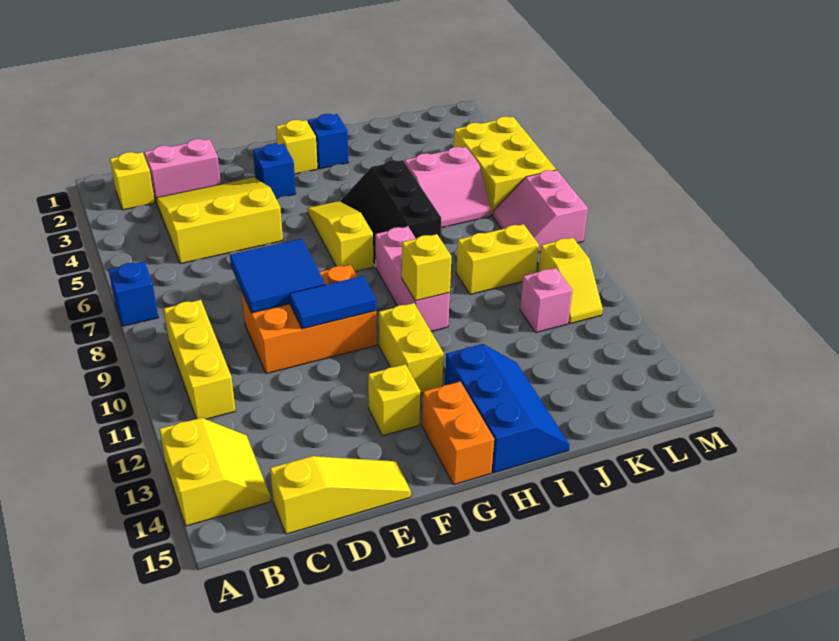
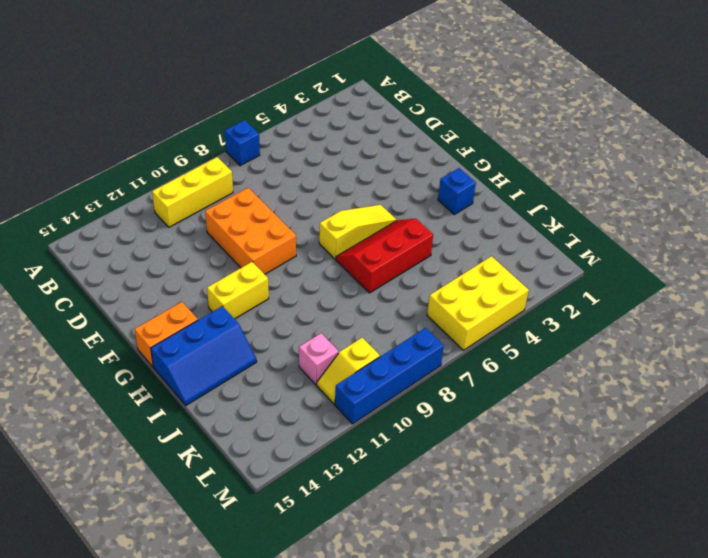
red slope H5:I7 level 1 top I -> black slope H5:I7 level 1 top I
blue brick M8:M11 level 1 -> pink slope L7:M8 level 1 top M
none -> yellow slope A13:B14 level 1 top A
none -> yellow brick B2 level 1
none -> pink brick C2:D2 level 1

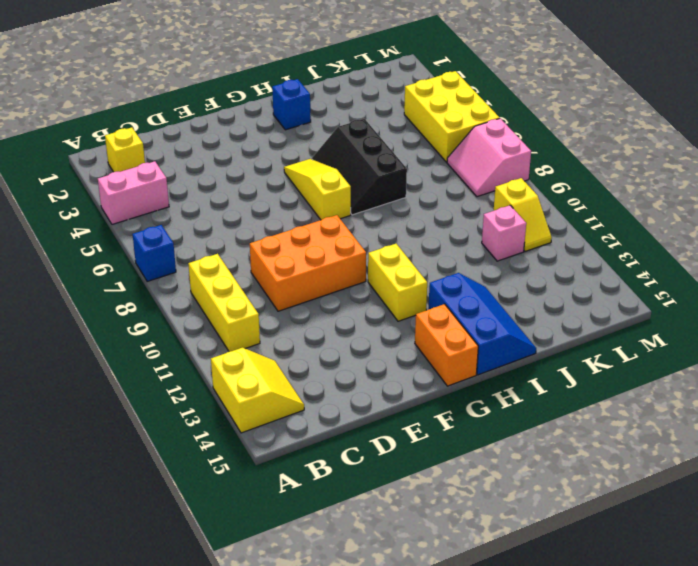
pink brick A4:B4 level 1 -> pink brick C2:D2 level 1
none -> yellow slope C3:E5 level 1 top 5
none -> yellow slope C15:E15 level 1 top C
none -> blue brick F3 level 1

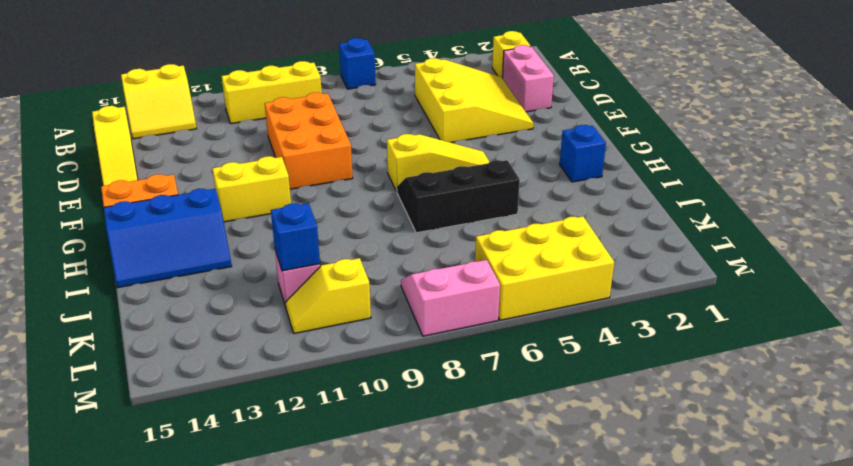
blue brick K11 level 2 -> blue brick F3 level 1
none -> yellow brick F13 level 1
none -> yellow brick G2 level 1
none -> pink brick H8:H10 level 1

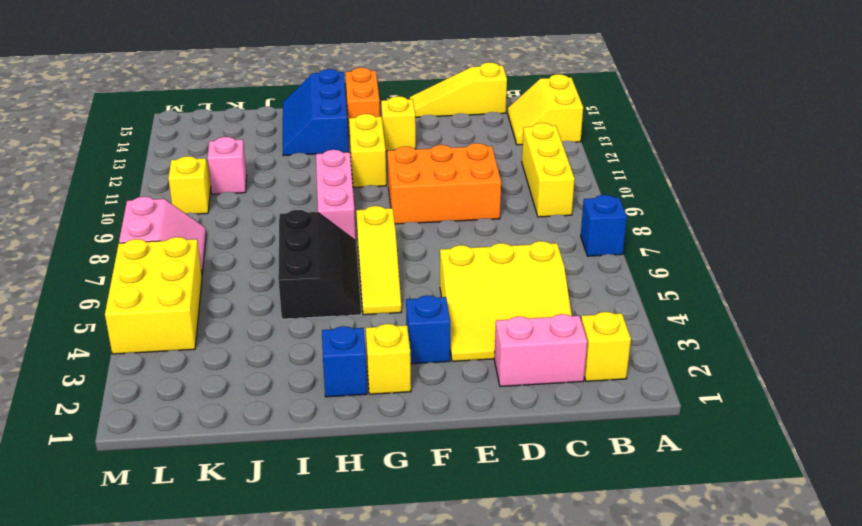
none -> pink slope J5:K6 level 1 top 5
none -> yellow brick J9:K9 level 1
none -> blue tile D8:E9 level 2

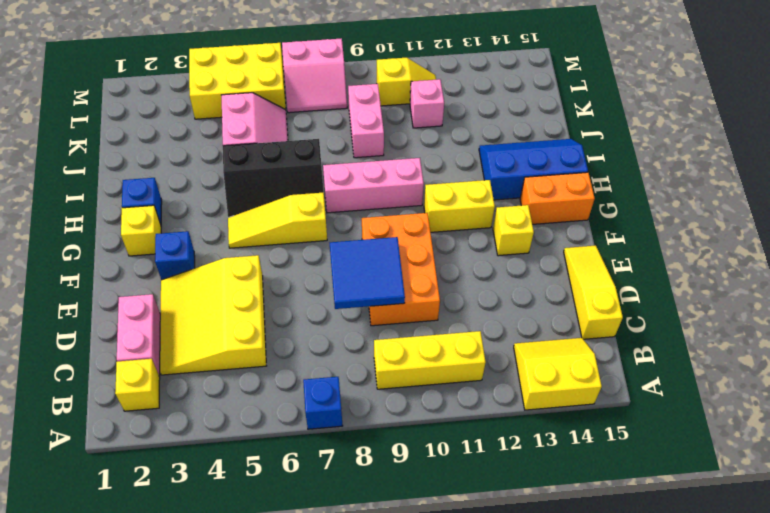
pink brick J9:K9 level 1 -> yellow brick J9:K9 level 1
none -> blue tile E10:F10 level 2
none -> yellow brick H10 level 2

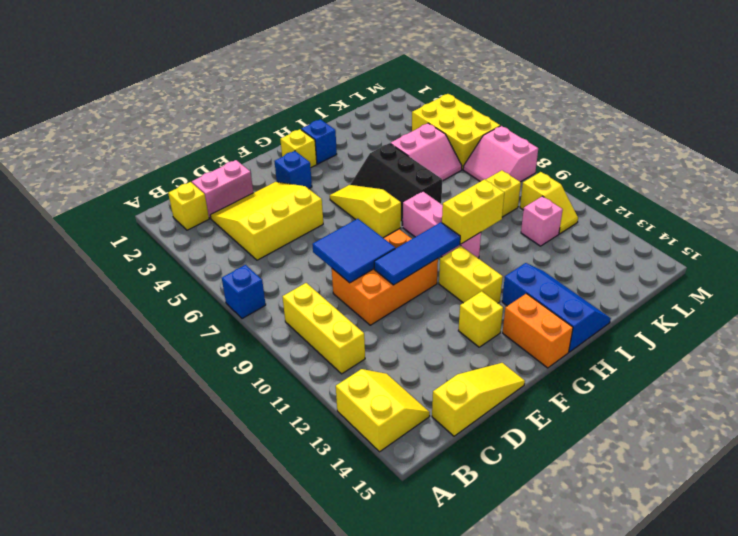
blue tile E10:G10 level 2 -> blue tile E10:F10 level 2
yellow brick H10:I10 level 2 -> yellow brick H10 level 2

